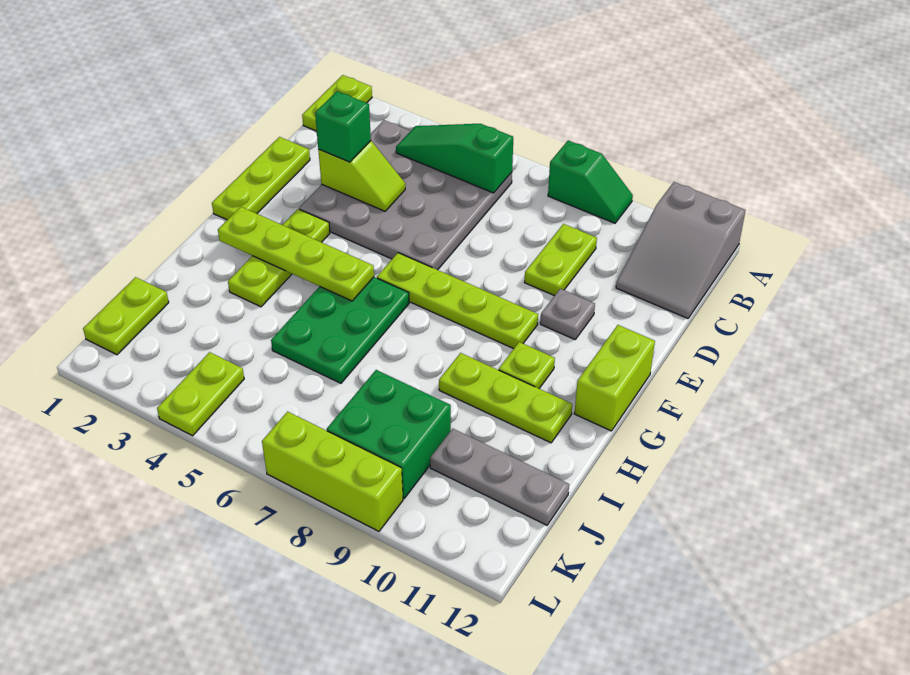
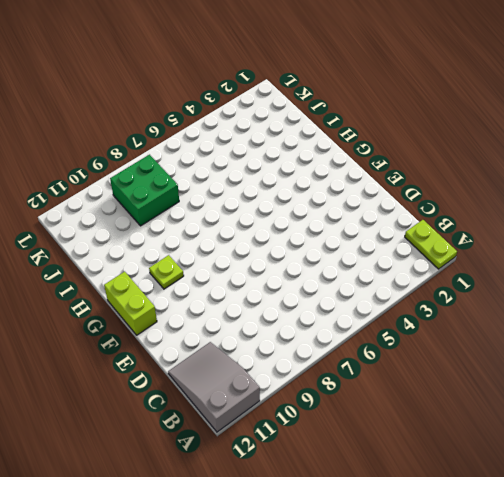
none -> green slope A8:A9 level 1 top 8
none -> grey plate B3:E6 level 1
none -> lime plate C9:D9 level 1

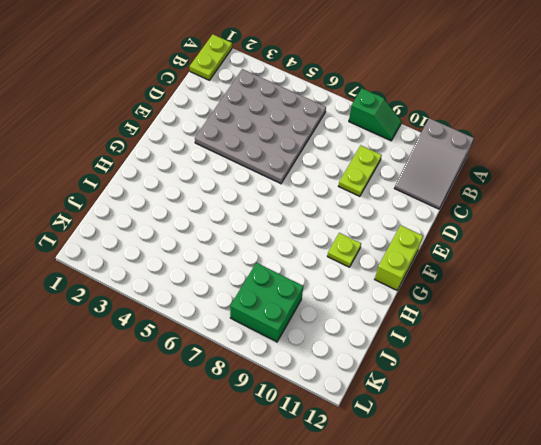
none -> lime plate D1:F1 level 1
none -> grey plate E10 level 1
none -> lime plate F3:H3 level 1

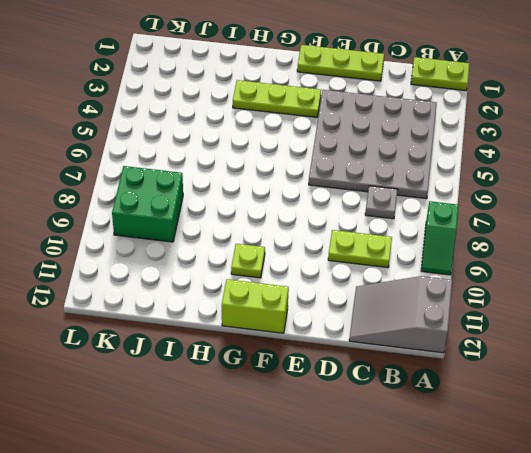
grey plate C7 level 1 -> grey plate E10 level 1
none -> lime plate F6:F9 level 1
none -> green plate G5:I6 level 1
none -> lime plate H9:H11 level 1

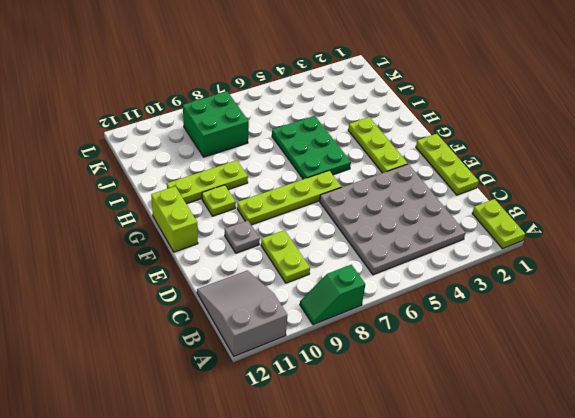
none -> lime plate J1:K1 level 1
none -> grey plate J10:J12 level 1
none -> lime plate K4:L4 level 1

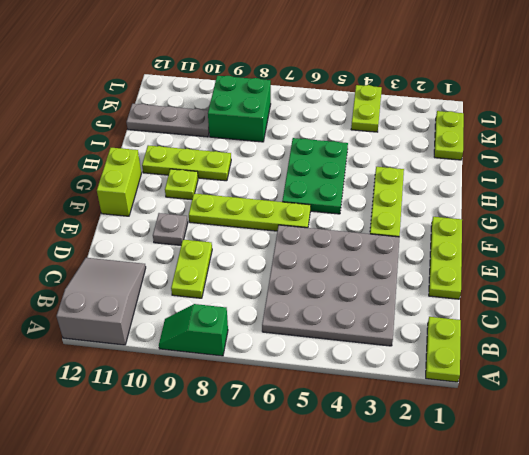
none -> lime brick L7:L9 level 1
none -> green slope B4:B6 level 2 top 6
none -> lime slope D3:D4 level 2 top 3

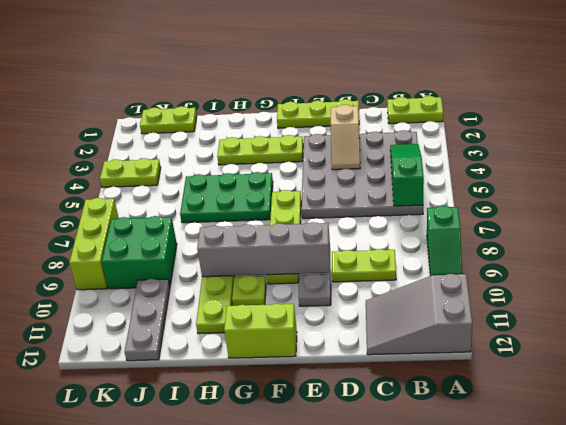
tan slope D3:D4 level 2 top 3 -> lime slope D3:D4 level 2 top 3
grey brick E9:H9 level 2 -> none
none -> lime plate G2:G5 level 2
none -> green brick D3 level 3

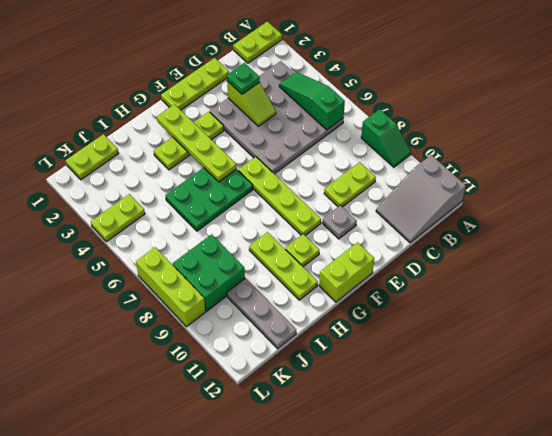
green plate D3 level 3 -> green brick D3 level 3

